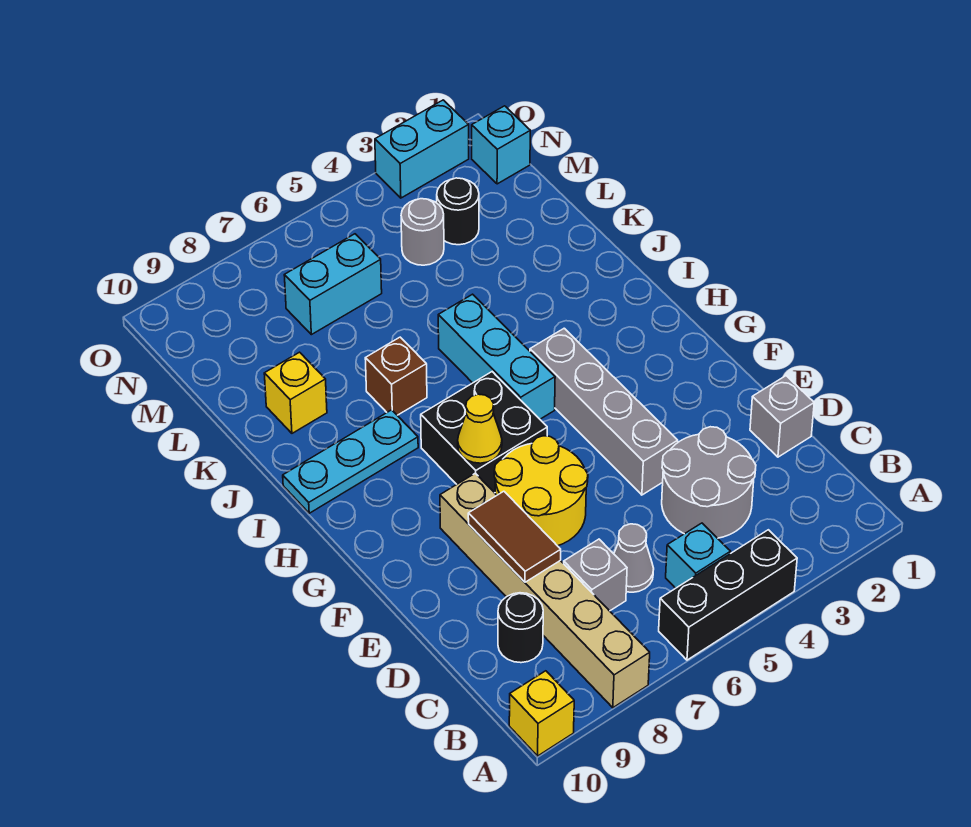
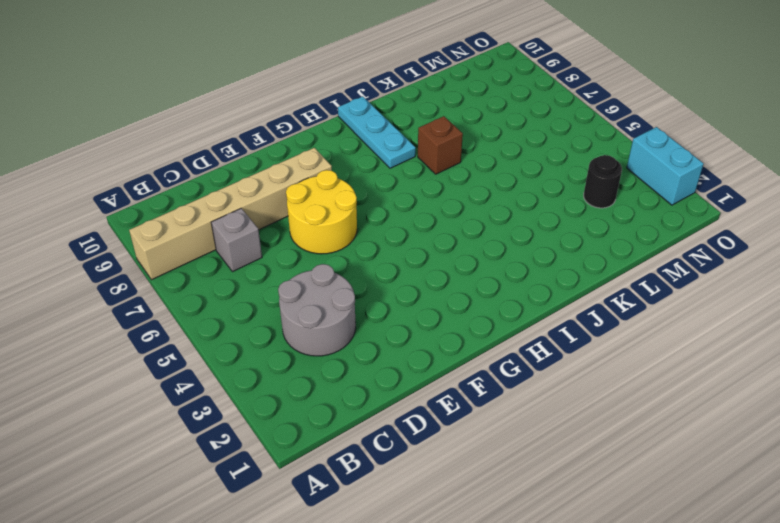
none -> black brick A4:A6 level 1
none -> yellow brick A10 level 1
none -> cyan brick B5 level 1

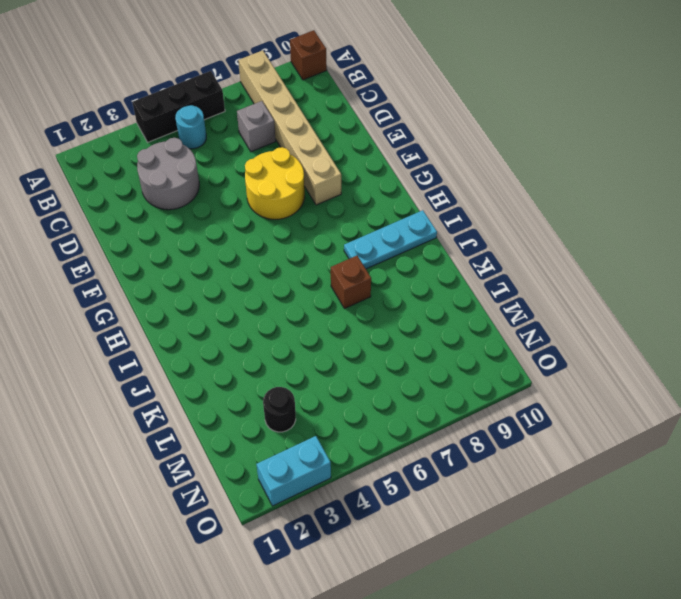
brown brick A10 level 1 -> yellow brick A10 level 1
cyan round brick B5 level 1 -> cyan brick B5 level 1
none -> grey cone C6 level 1
none -> black round brick C9 level 1
none -> grey brick D1 level 1

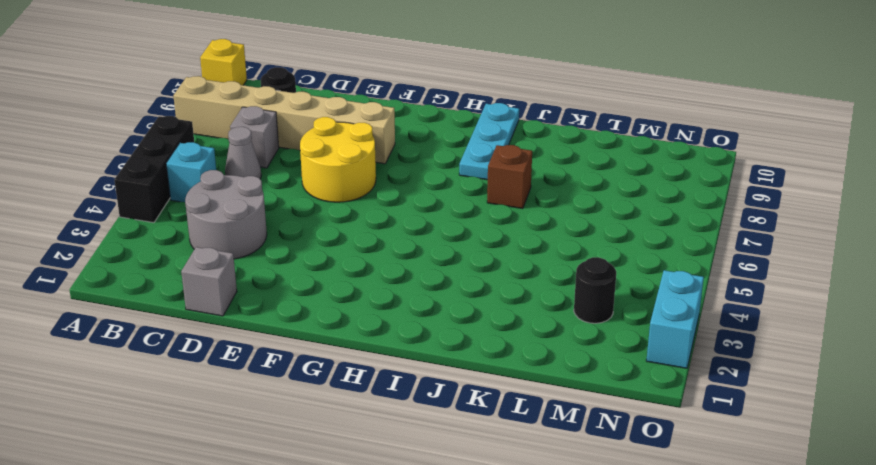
none -> grey brick E4:H4 level 1
none -> black brick G6:H7 level 1
none -> cyan brick H5:J5 level 1

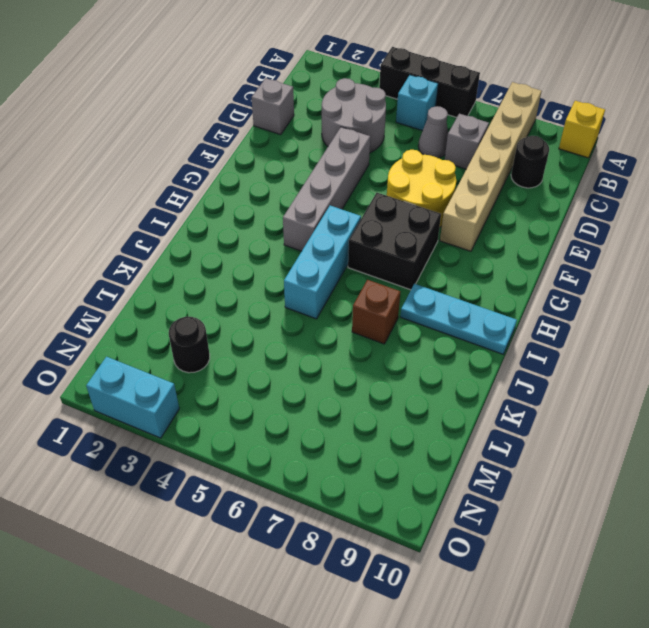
none -> yellow brick K9 level 1
none -> grey round brick M4 level 1
none -> cyan brick M6:M7 level 1

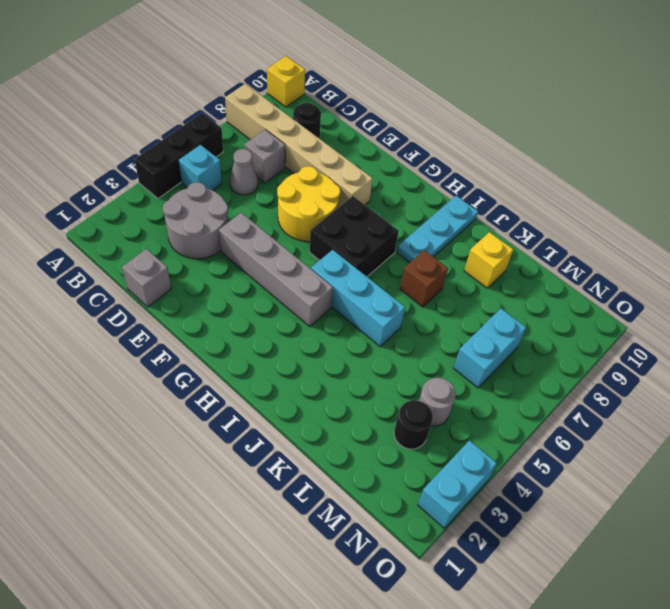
none -> cyan brick N1 level 1
none -> brown tile D8:E8 level 2
none -> yellow cone G7 level 2

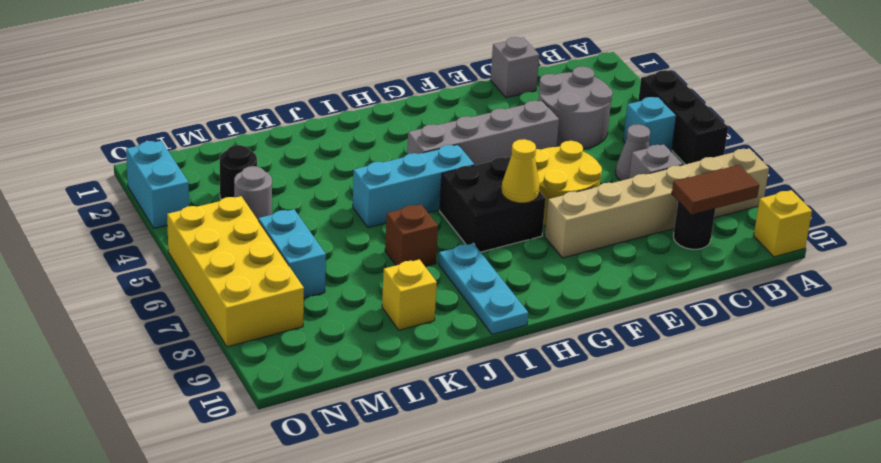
brown tile B9:C9 level 2 -> brown tile D8:E8 level 2
yellow brick N5:O8 level 1 -> none
none -> cyan brick N1 level 1

